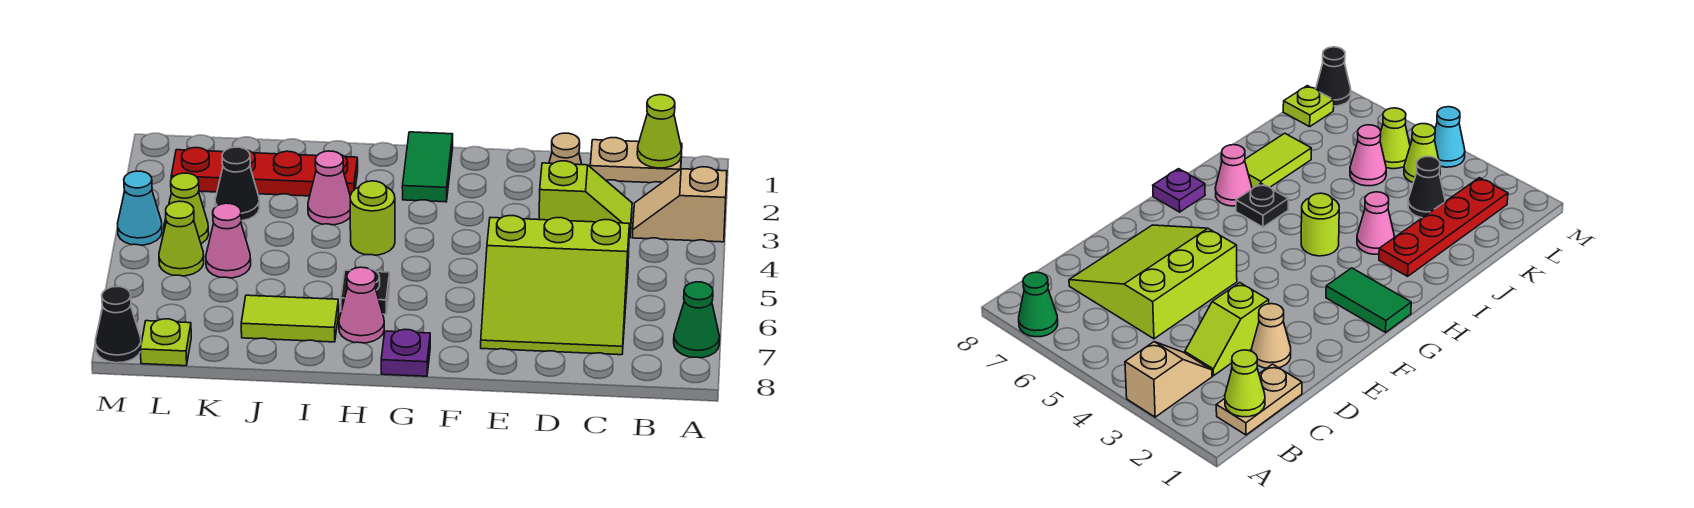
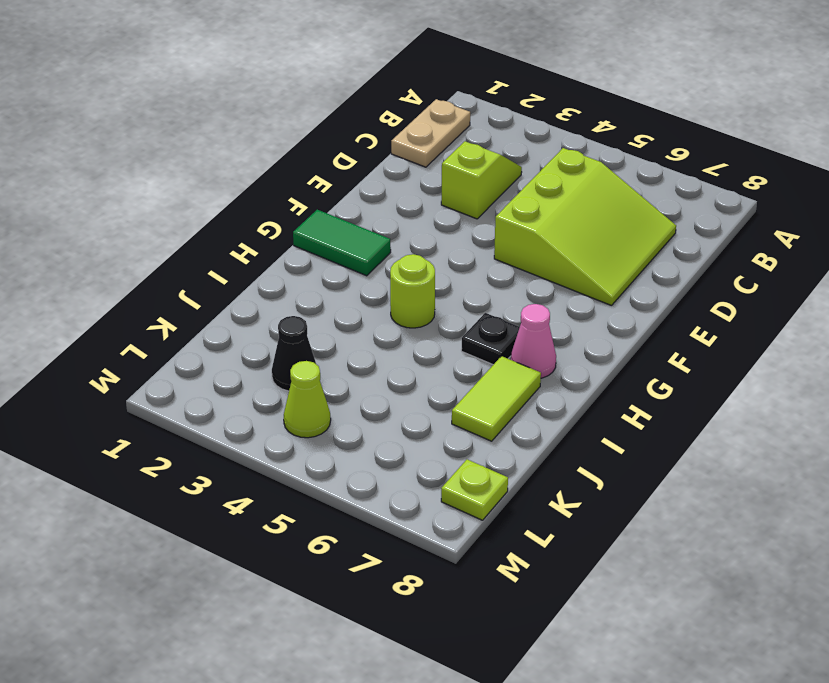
none -> tan slope A3:B3 level 1 top A
none -> green cone A7 level 1
none -> tan cone D2 level 1

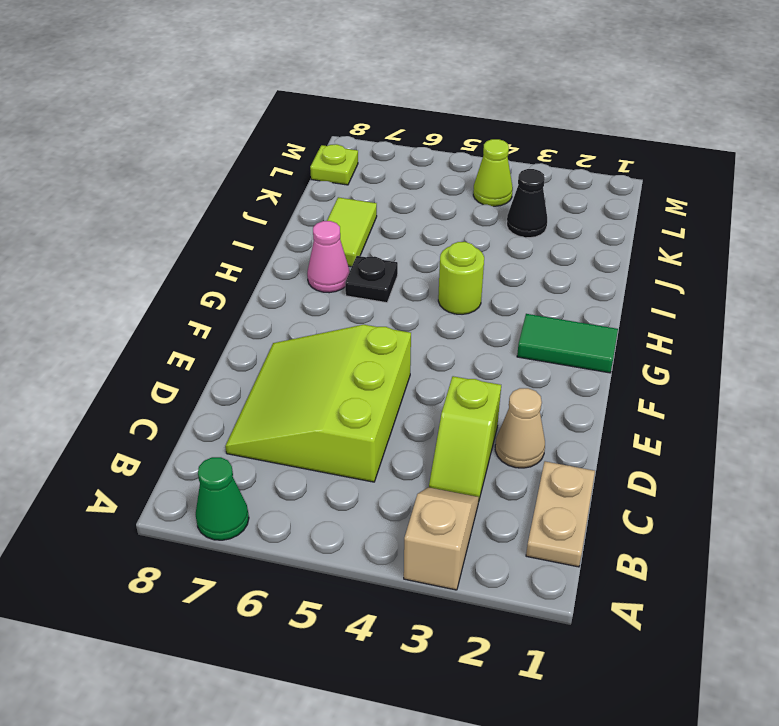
none -> purple plate G8 level 1
none -> red plate I2:L2 level 1
none -> pink cone I3 level 1

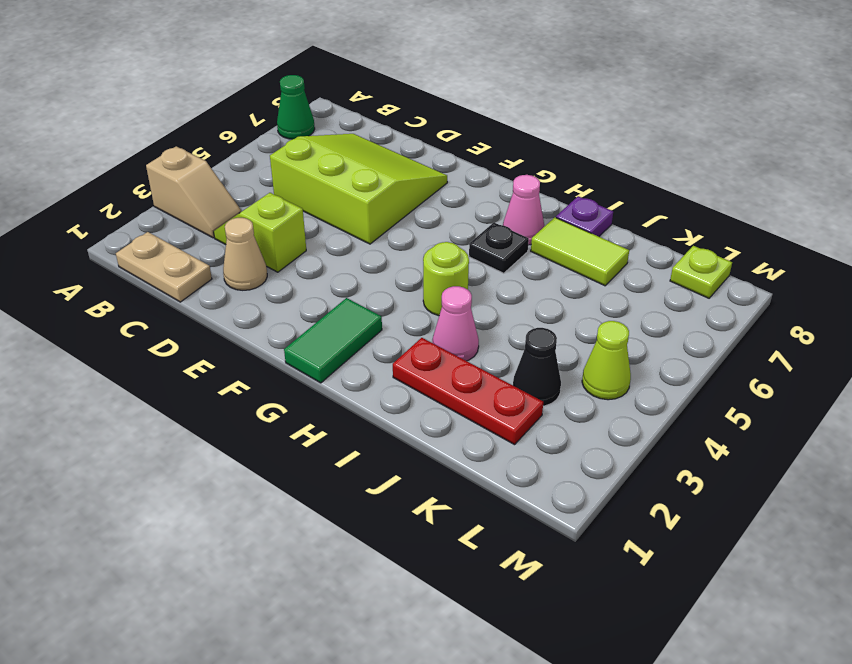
red plate I2:K2 level 1 -> red plate I2:L2 level 1
purple plate I8 level 1 -> purple plate G8 level 1
none -> pink cone K5 level 1
none -> lime cone L5 level 1
none -> cyan cone M4 level 1

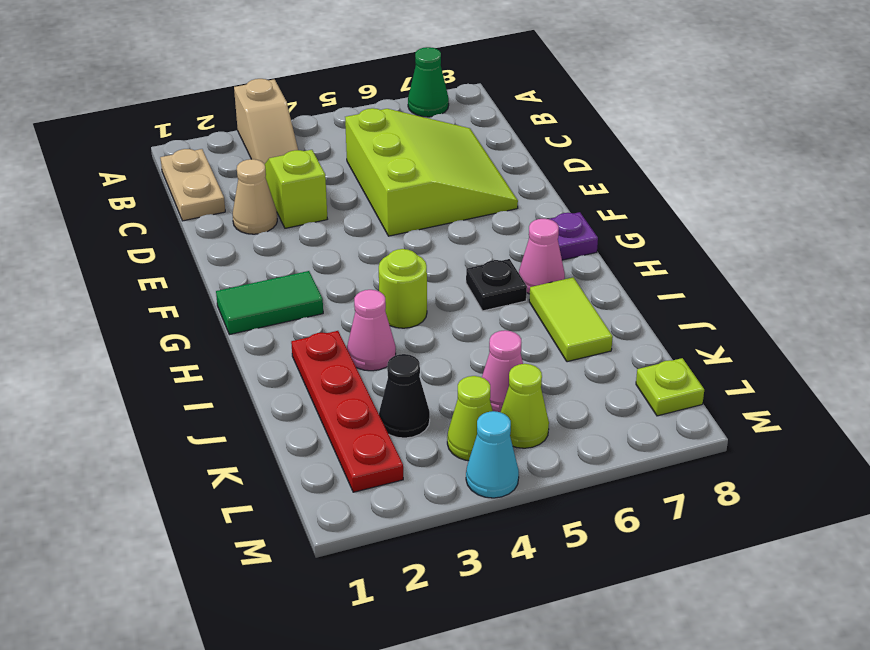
none -> black cone M8 level 1
none -> lime cone B1 level 2

